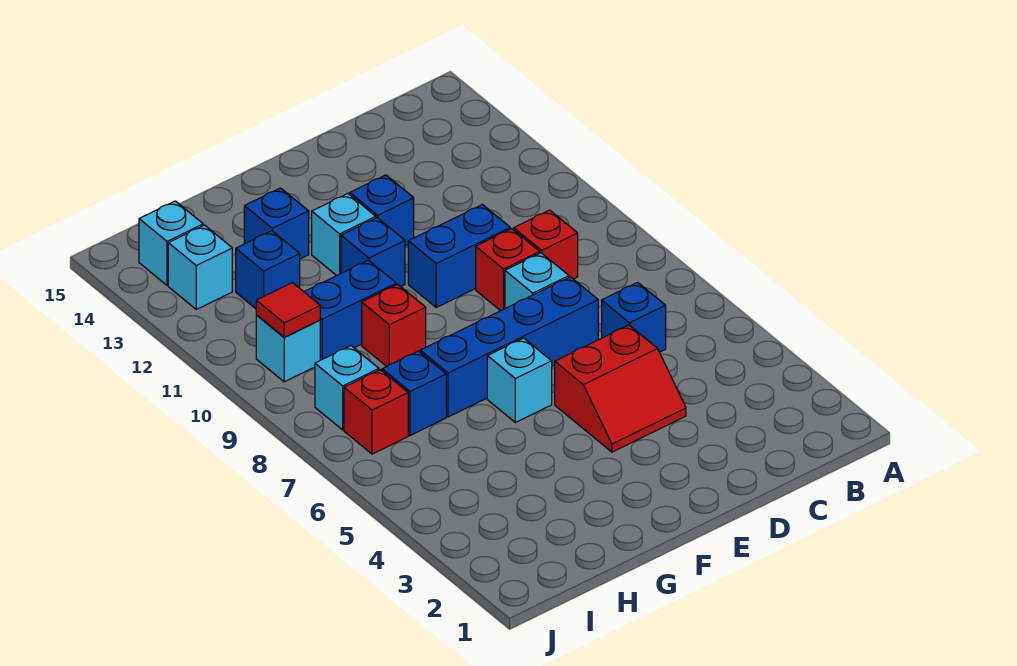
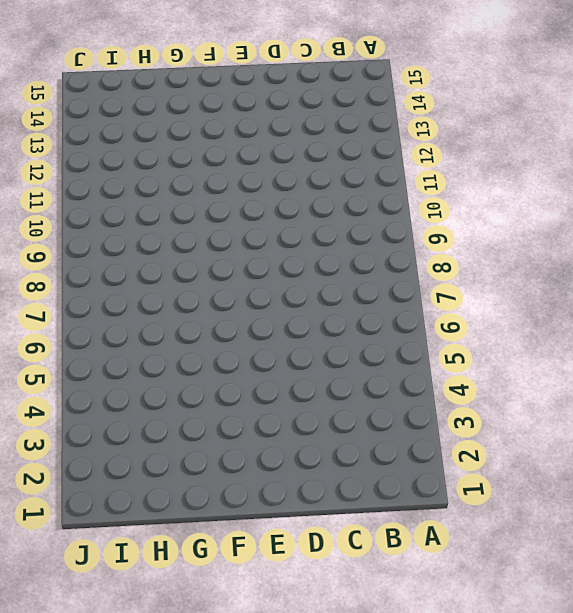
none -> blue brick C6 level 1
none -> red brick C9 level 1
none -> red slope D4:E5 level 1 top 5

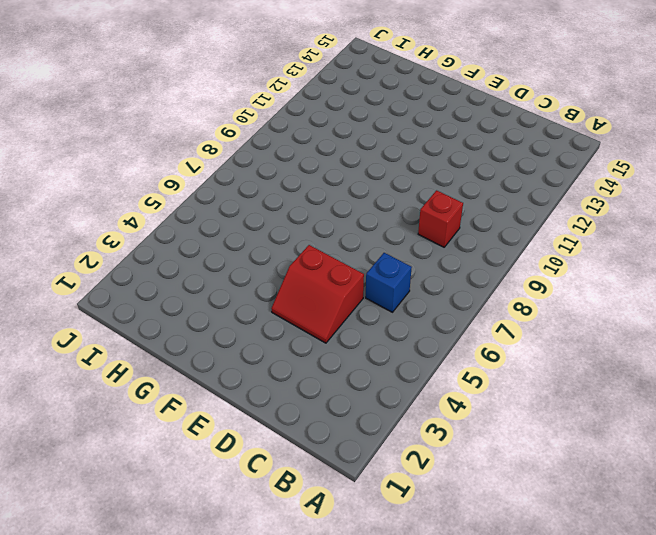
none -> blue brick D7:G7 level 1
none -> cyan brick D8 level 1
none -> red brick D9 level 1

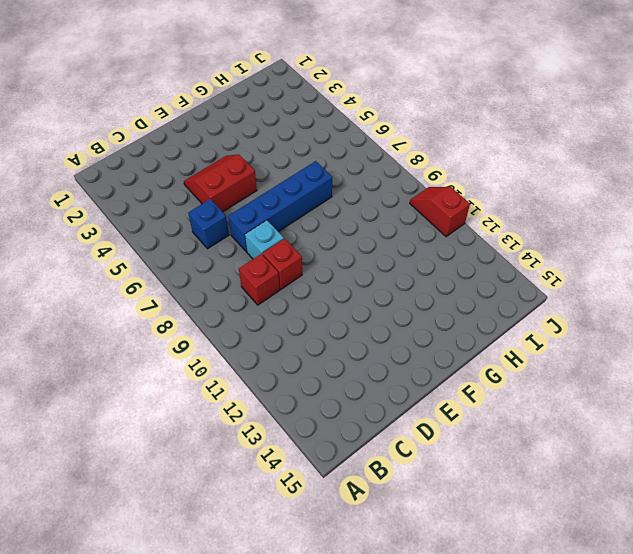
red slope J10:J11 level 1 top 11 -> none
none -> blue brick D10:E10 level 1
none -> blue brick E12 level 1
none -> cyan brick F6 level 1

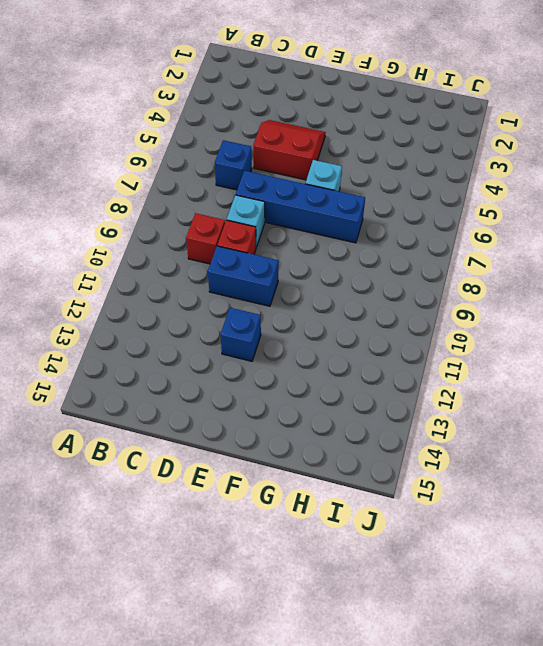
none -> blue brick F11 level 1
none -> cyan brick F12 level 1
none -> red brick G9 level 1

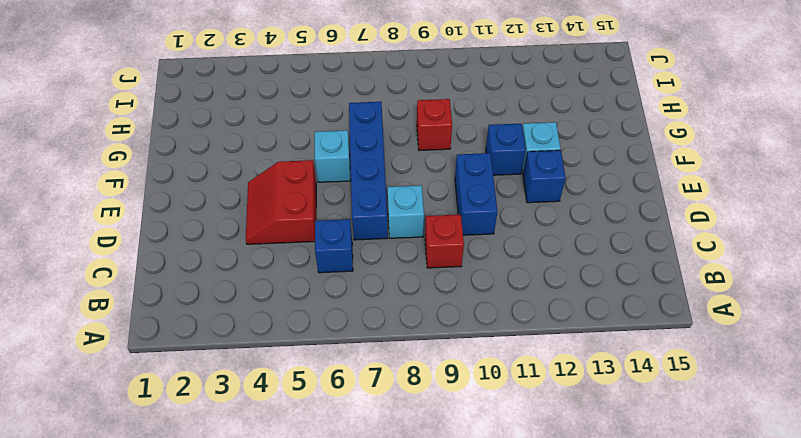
none -> red brick D9 level 1
none -> blue brick G10:H10 level 1
none -> blue brick G13 level 1

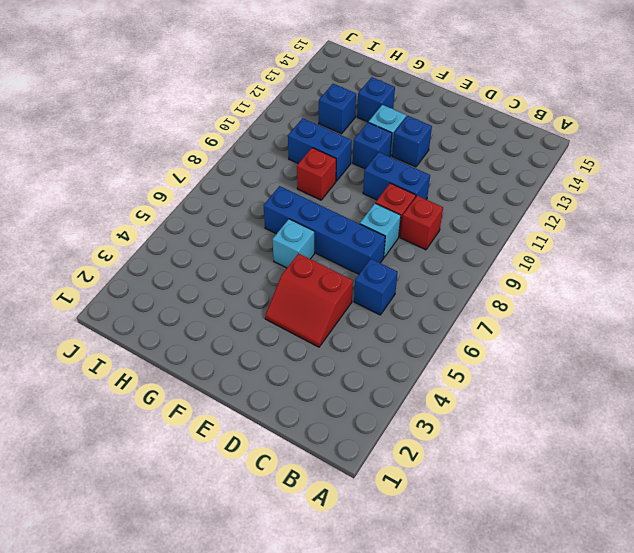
none -> blue brick H7 level 1
none -> red brick I7 level 1
none -> cyan brick I8 level 1

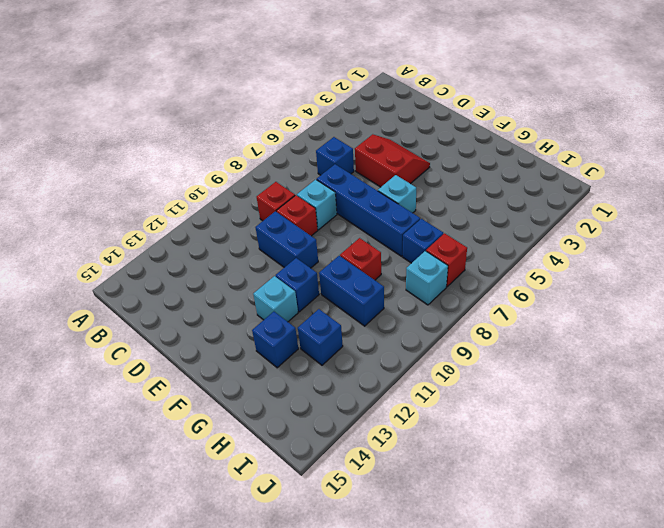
none -> blue brick E12 level 1
none -> cyan brick I10 level 1
none -> cyan brick I13 level 1

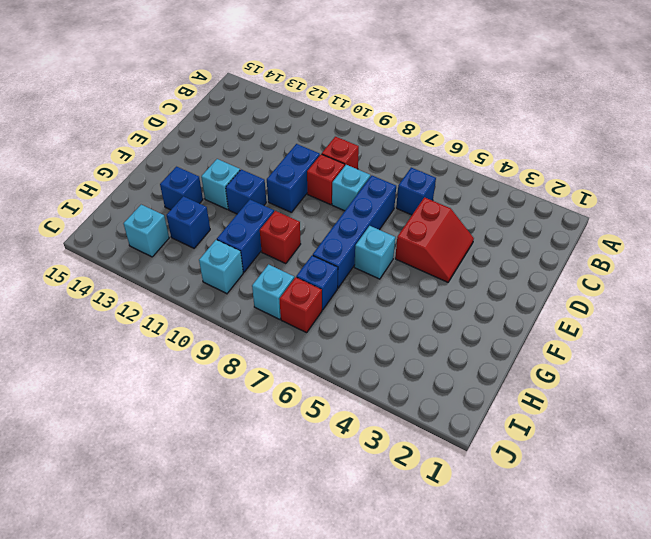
none -> blue brick E12 level 1
none -> cyan brick I14 level 1
none -> red tile I10 level 2

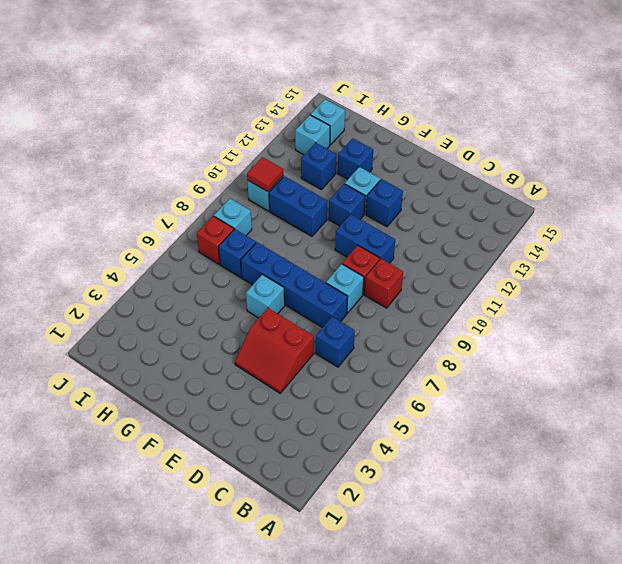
none -> red brick G9 level 1

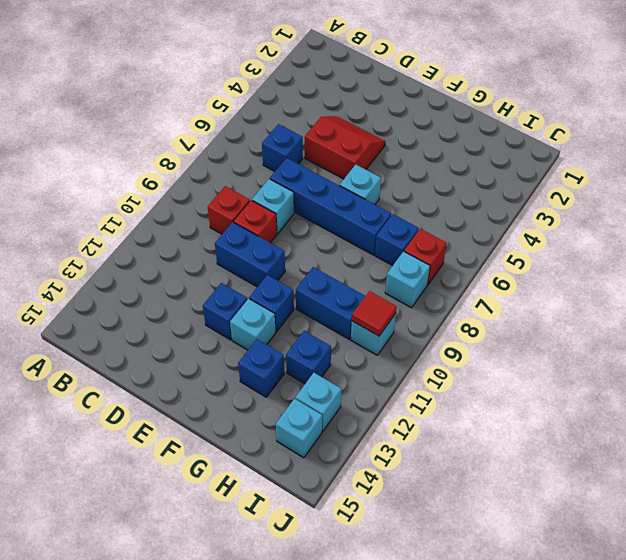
none -> red brick G9 level 1

